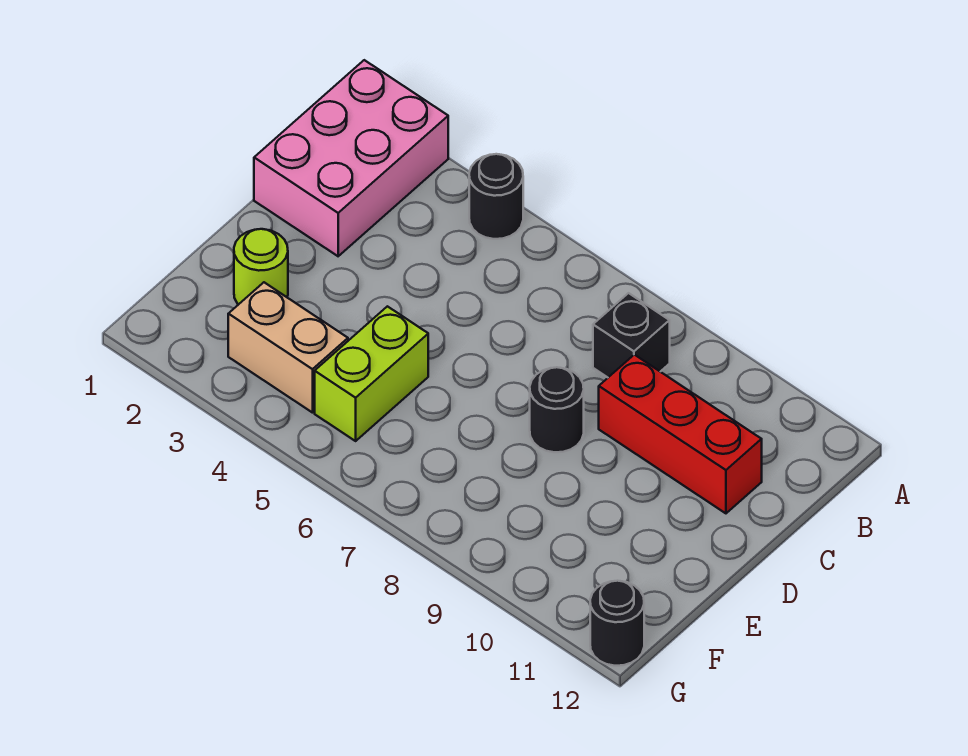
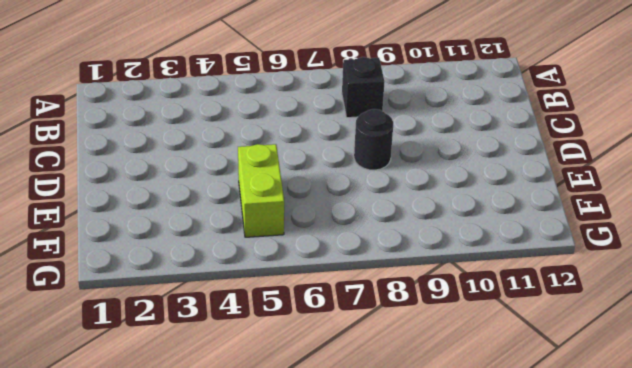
none -> pink brick A1:C2 level 1
none -> black round brick A4 level 1

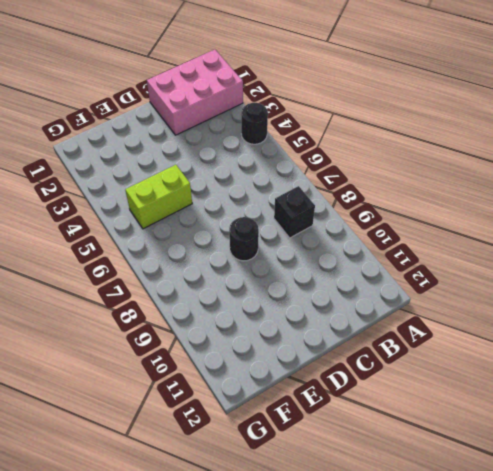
none -> red brick C9:C11 level 1
none -> lime round brick E2 level 1

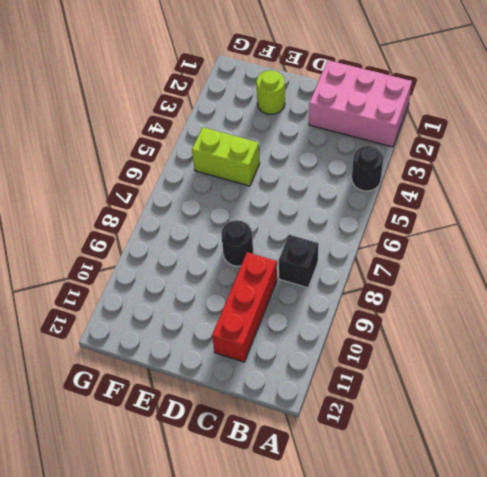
none -> tan brick F3:F4 level 1
none -> black round brick G12 level 1

